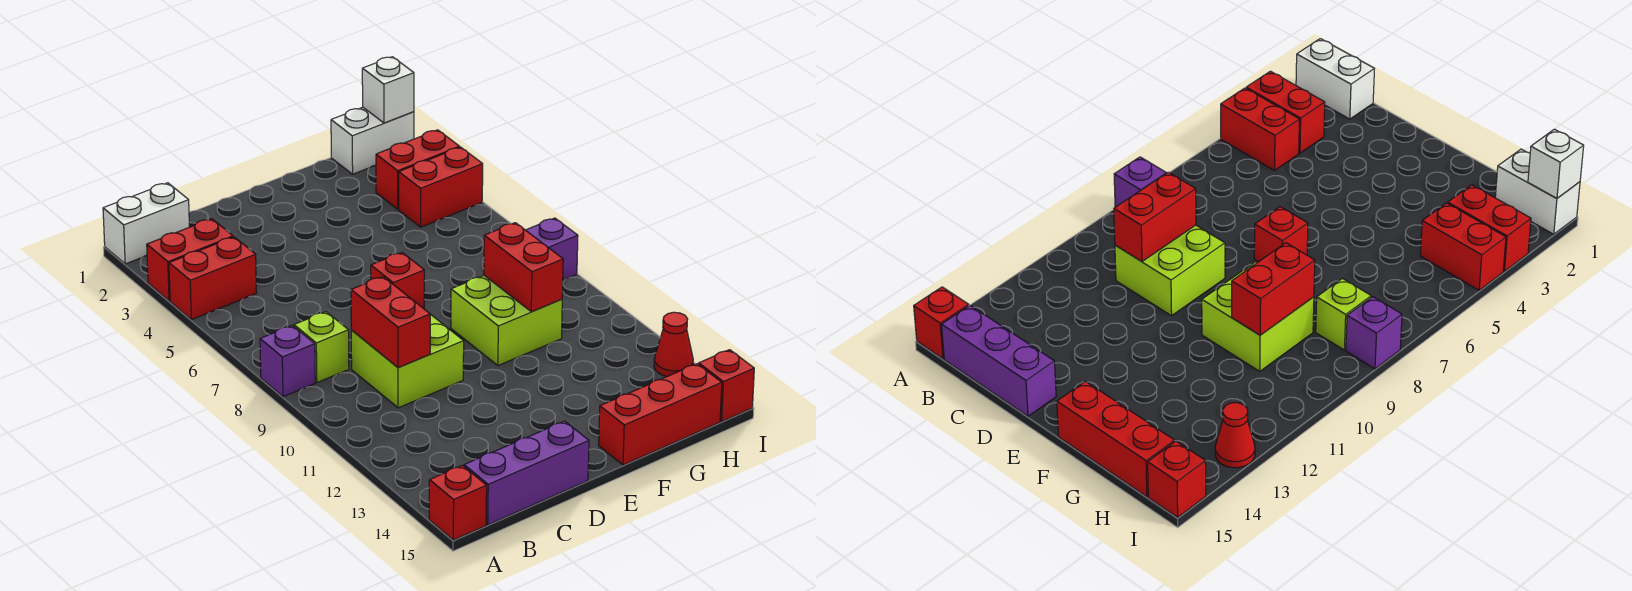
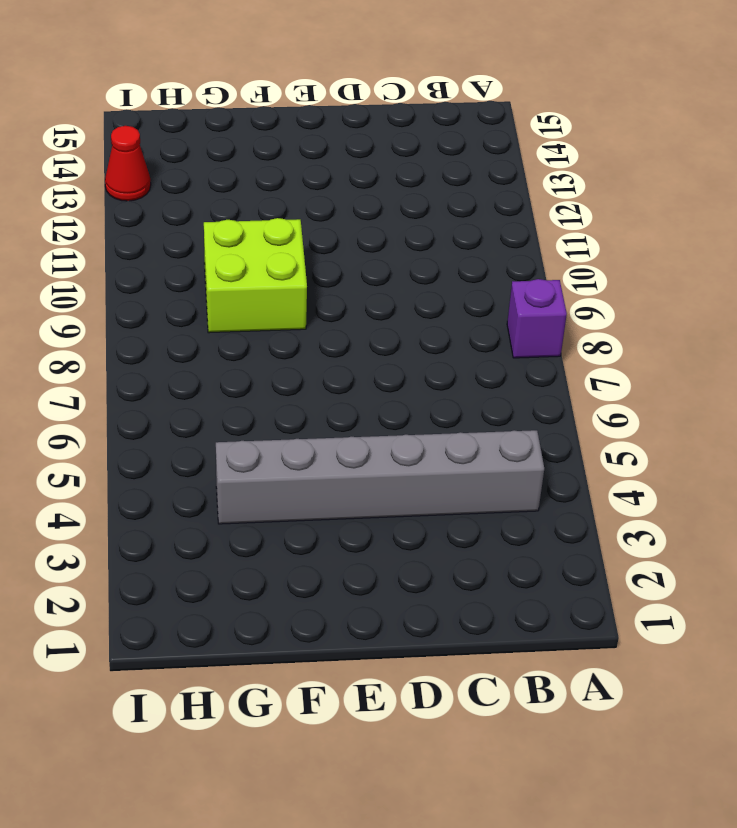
grey brick B4:G4 level 1 -> red brick A4:B4 level 1
none -> white brick A1:B1 level 1
none -> red brick A3:B3 level 1
none -> red brick A15 level 1

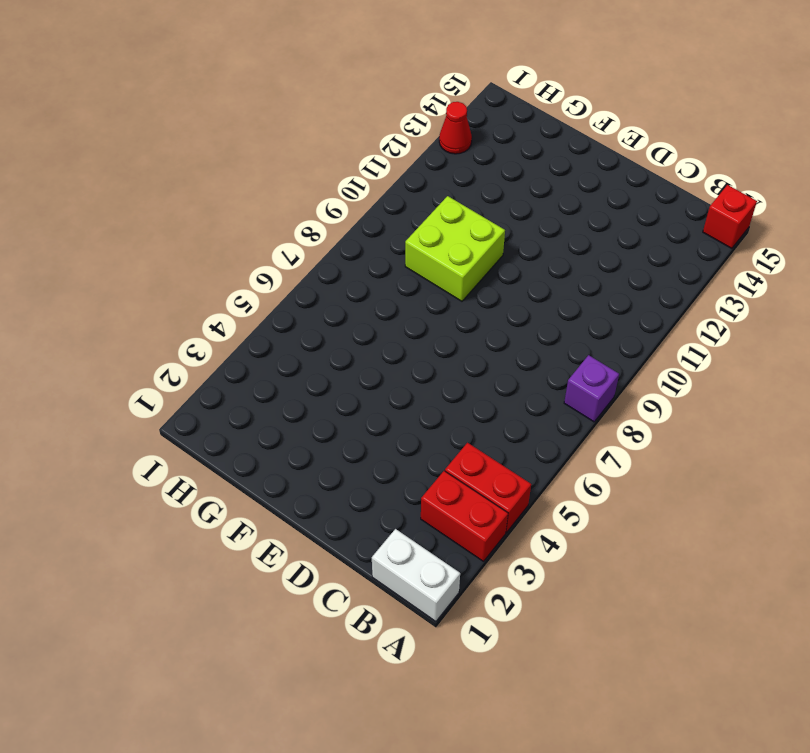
none -> lime brick B8 level 1
none -> purple brick B15:D15 level 1
none -> lime brick C9:D10 level 1

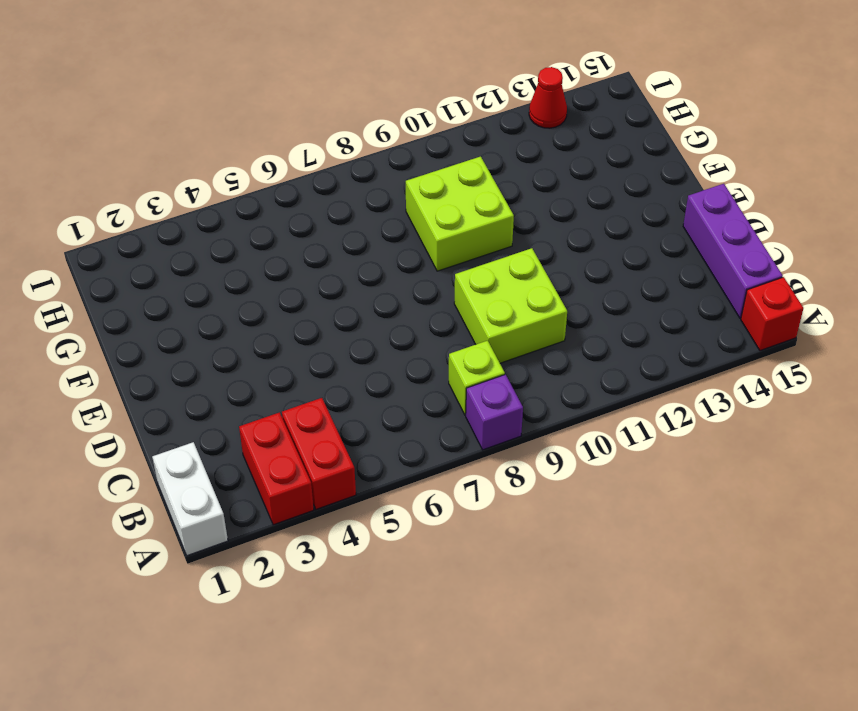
none -> red brick E7 level 1
none -> red brick F15:H15 level 1
none -> white brick H1:I1 level 1

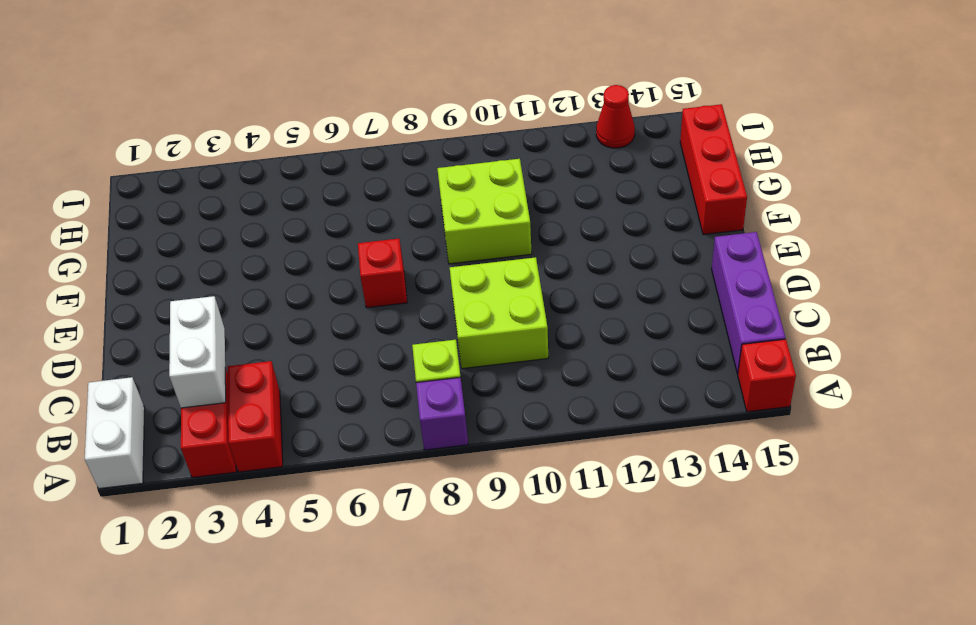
white brick B3:C3 level 2 -> white brick H1:I1 level 1
none -> red brick H3:I3 level 1
none -> red brick H4:I4 level 1
none -> lime brick H8 level 1

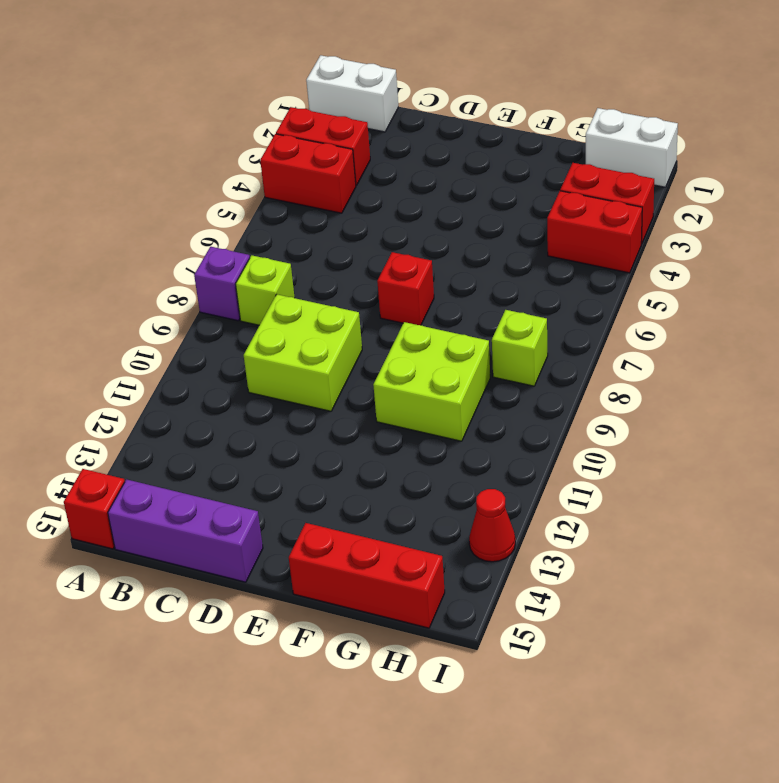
none -> purple brick I8 level 1
none -> red brick I15 level 1
none -> red brick C9:C10 level 2

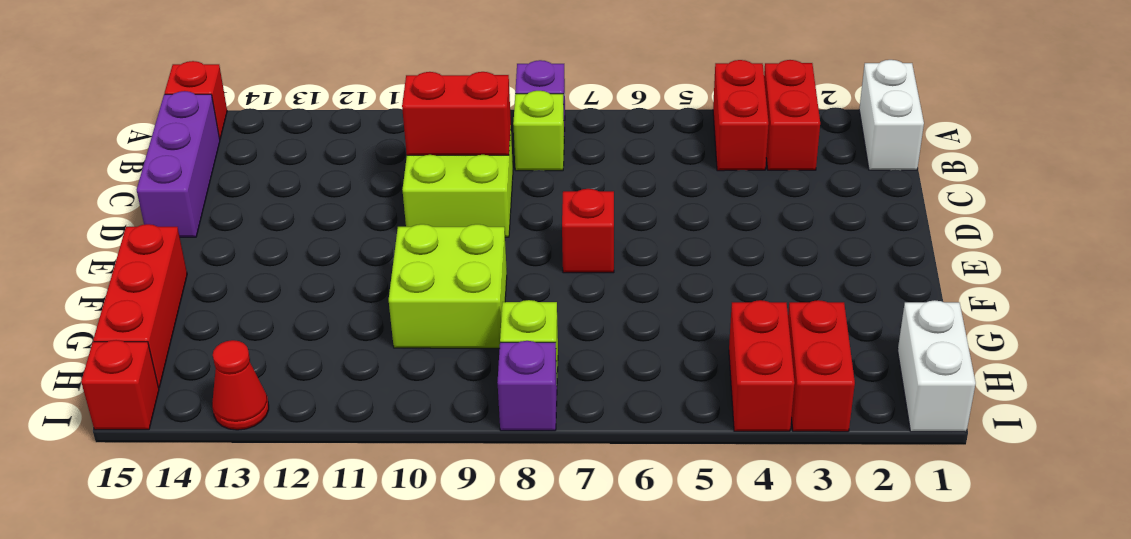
none -> red brick G9:G10 level 2
none -> white brick I1 level 2

